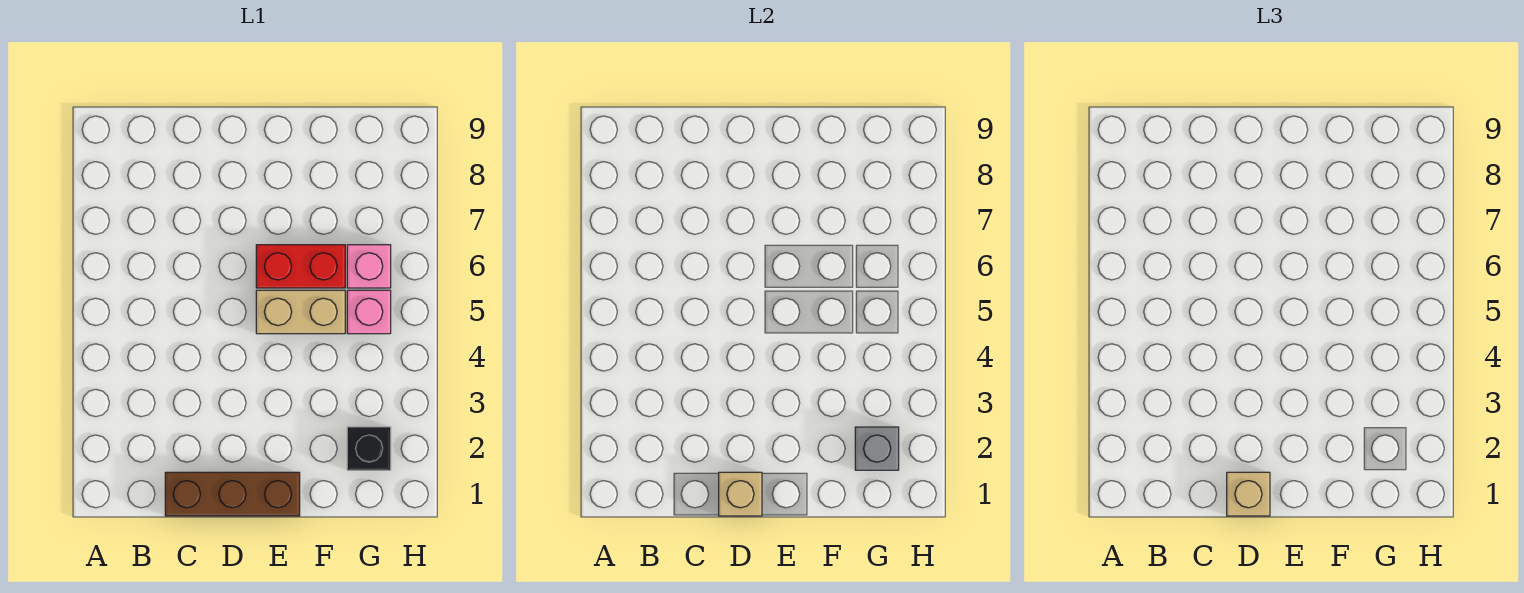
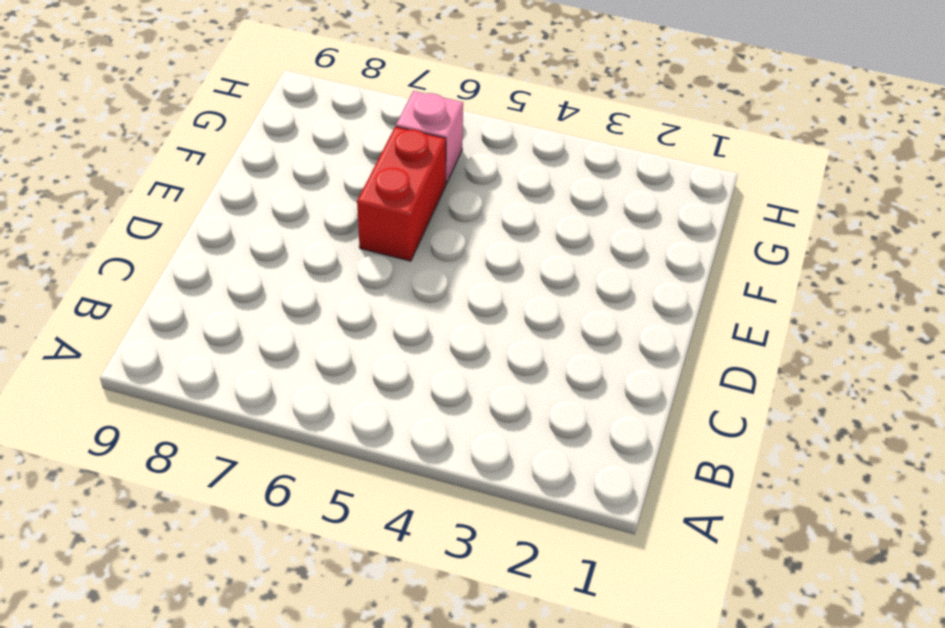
none -> brown brick C1:E1 level 1
none -> tan brick E5:F5 level 1

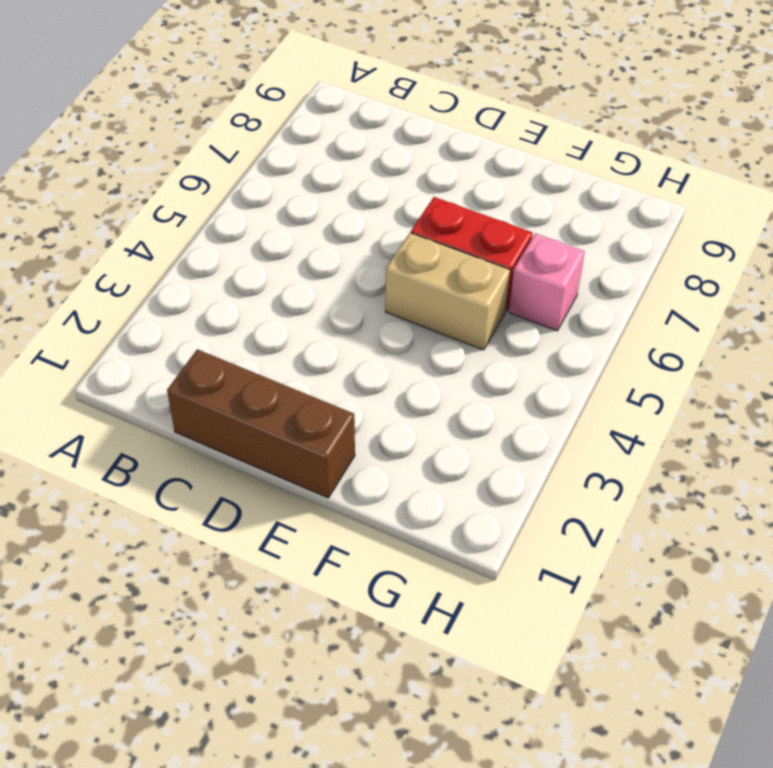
none -> black brick G2 level 1
none -> pink brick G5 level 1

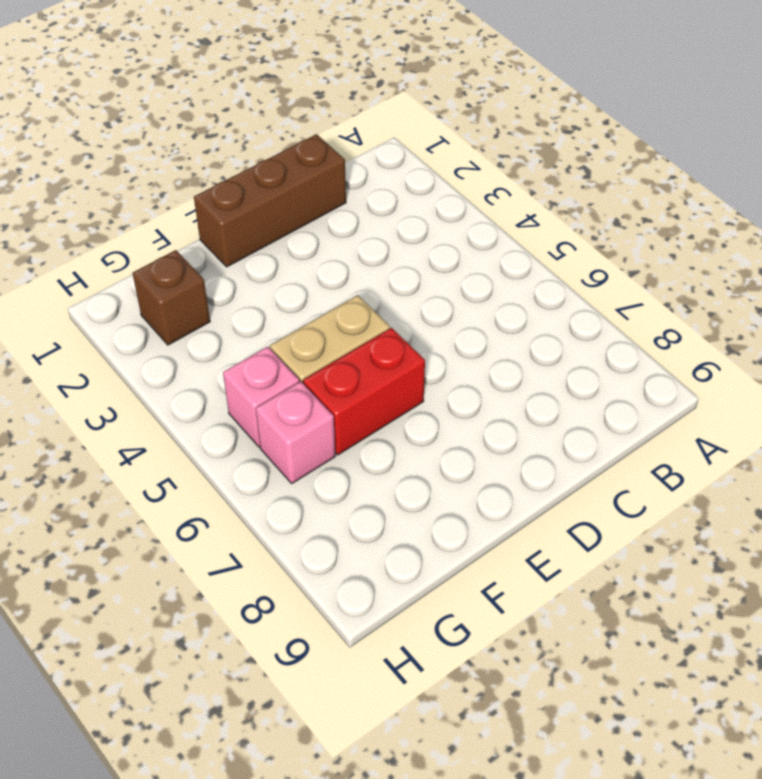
brown brick G2 level 1 -> black brick G2 level 1
none -> tan brick D1 level 2
none -> grey brick G2 level 2

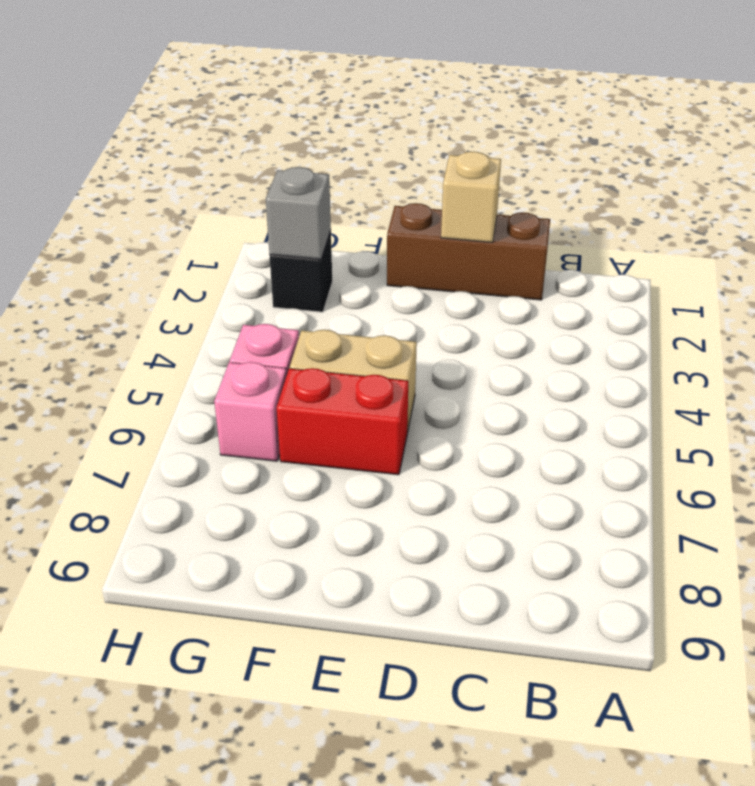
none -> tan brick D1 level 3

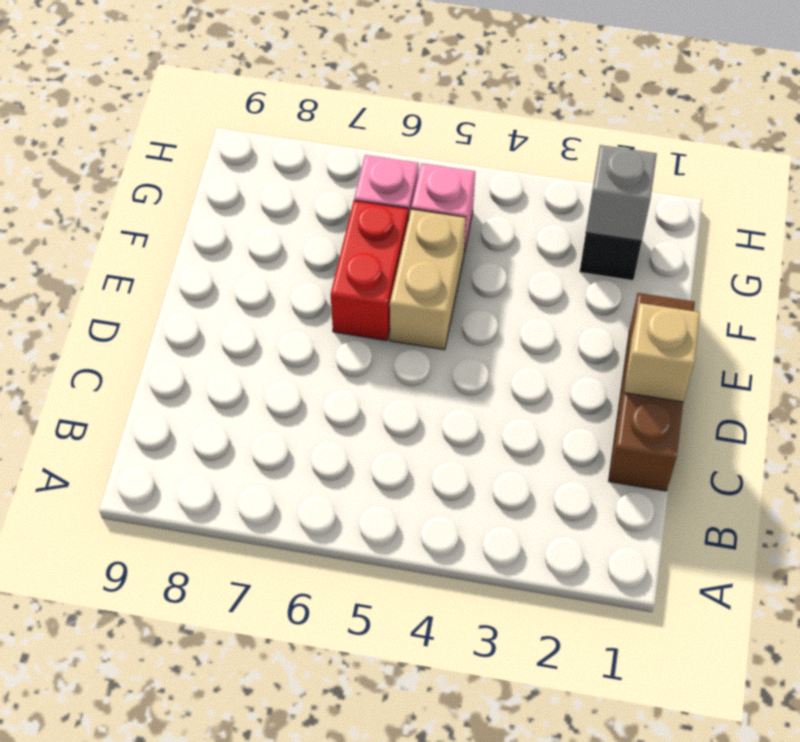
none -> tan brick D1 level 3

